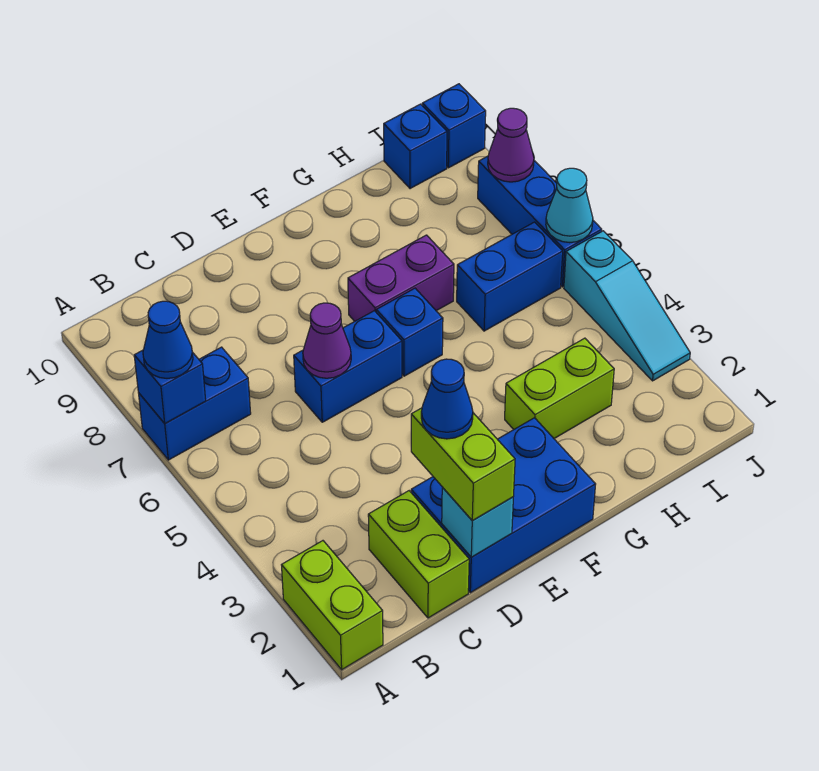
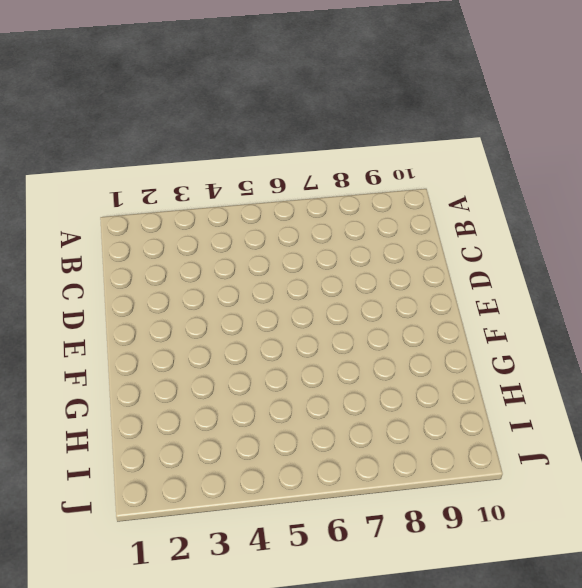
none -> lime brick A1:A2 level 1
none -> blue brick A7:B7 level 1
none -> lime brick C1:C2 level 1

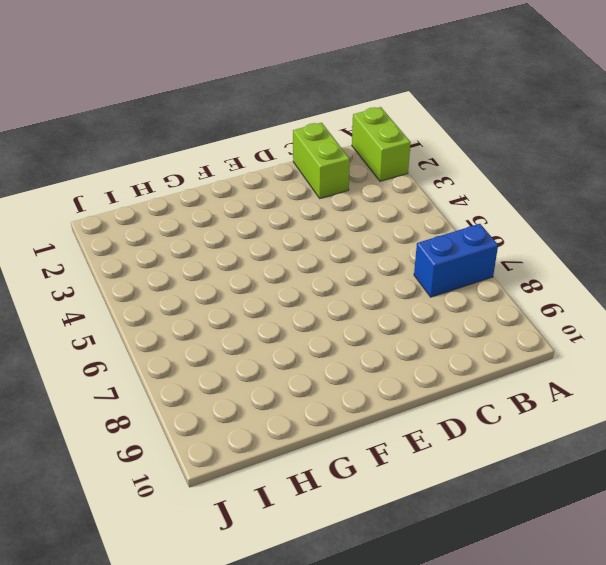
none -> blue brick D1:F2 level 1
none -> blue brick D6:E6 level 1
none -> blue brick F6 level 1

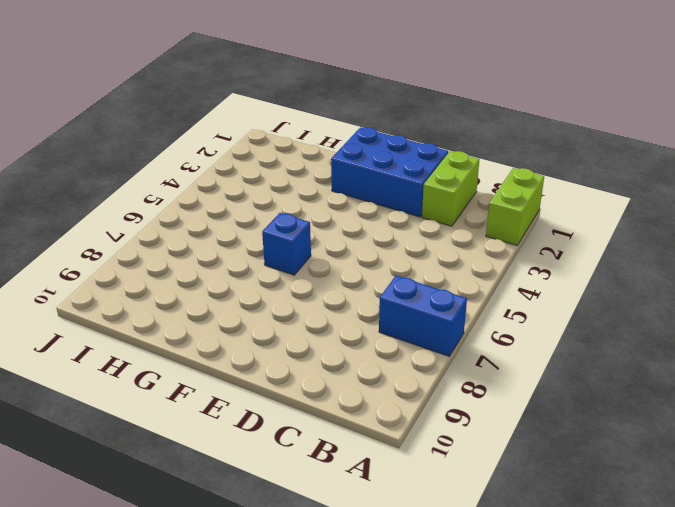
none -> blue brick D6:E6 level 1
none -> purple brick F7:G7 level 1
none -> lime brick G3:H3 level 1

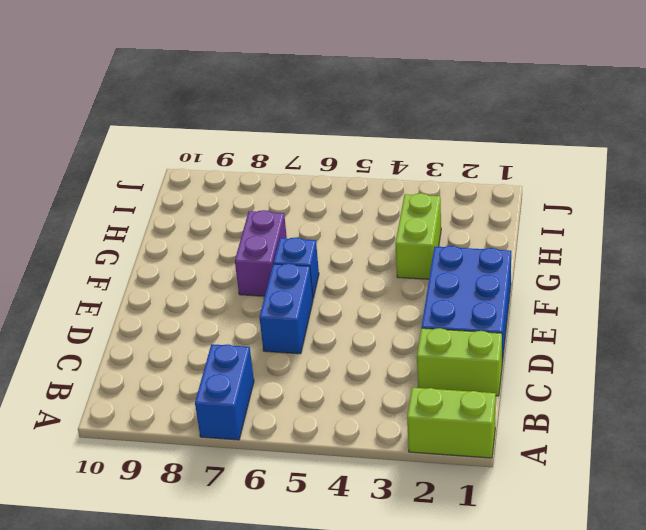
none -> blue brick H6:I6 level 1
none -> blue brick I10 level 1
none -> cyan slope J3:J5 level 1 top 5

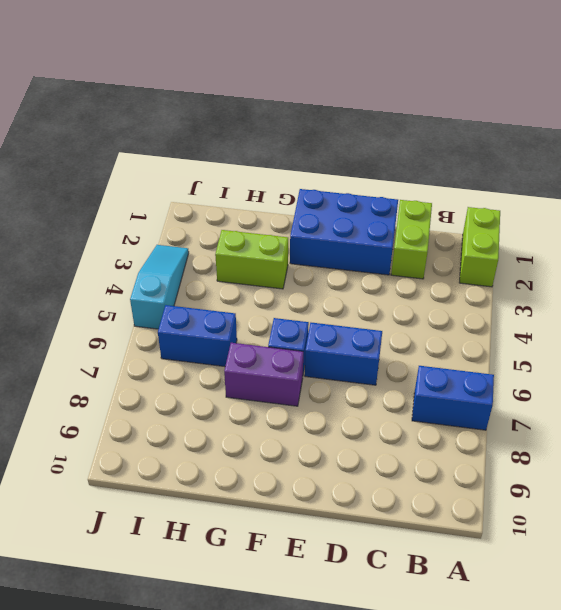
none -> blue brick I10 level 1
none -> blue brick J6:J8 level 1
none -> blue brick J10 level 1

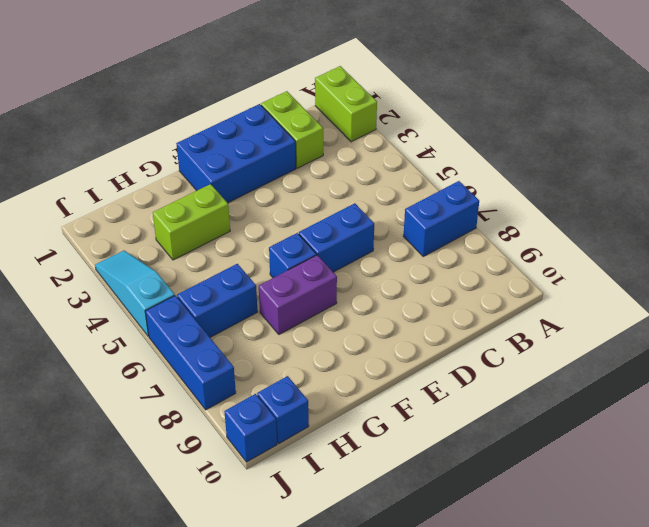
none -> blue brick A7 level 2
none -> cyan brick D1 level 2
none -> purple cone D6 level 2

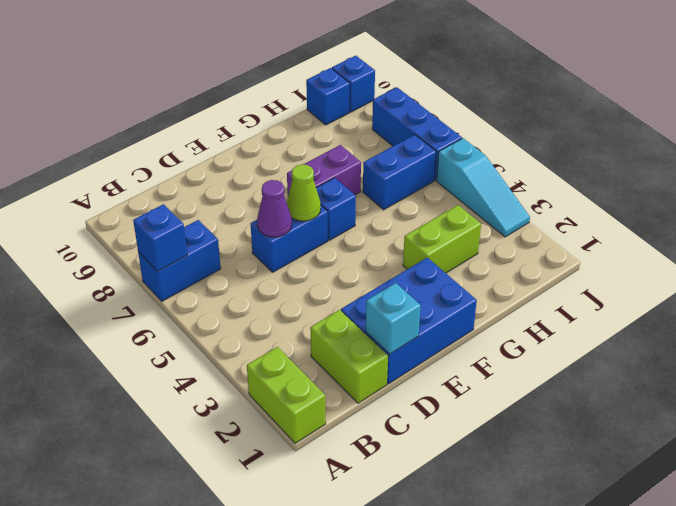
lime cone E6 level 2 -> none
none -> cyan cone J6 level 2
none -> purple cone J8 level 2
none -> blue cone A7 level 3

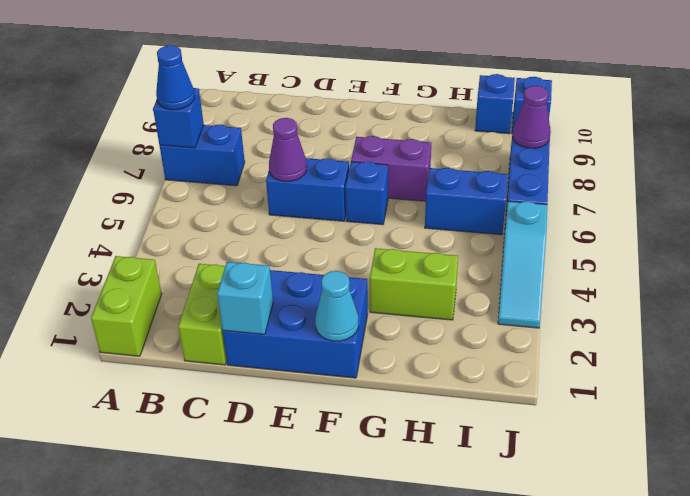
cyan cone F1 level 2 -> cyan cone J6 level 2
none -> lime brick D1:D2 level 3
none -> blue cone D2 level 4

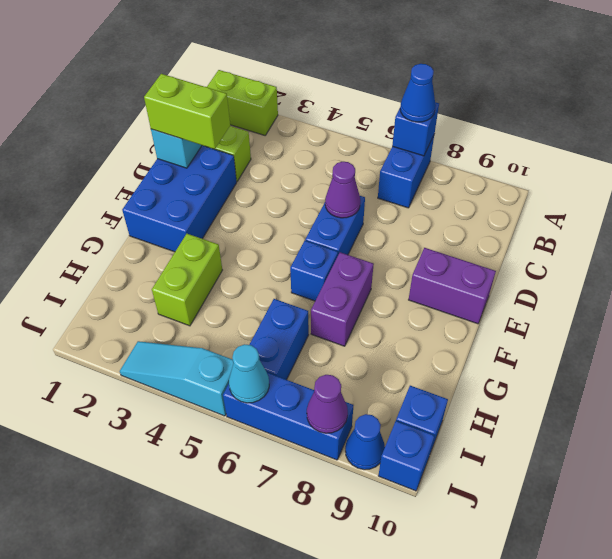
purple brick E9:E10 level 1 -> none
blue cone J9 level 1 -> blue cone D2 level 4

